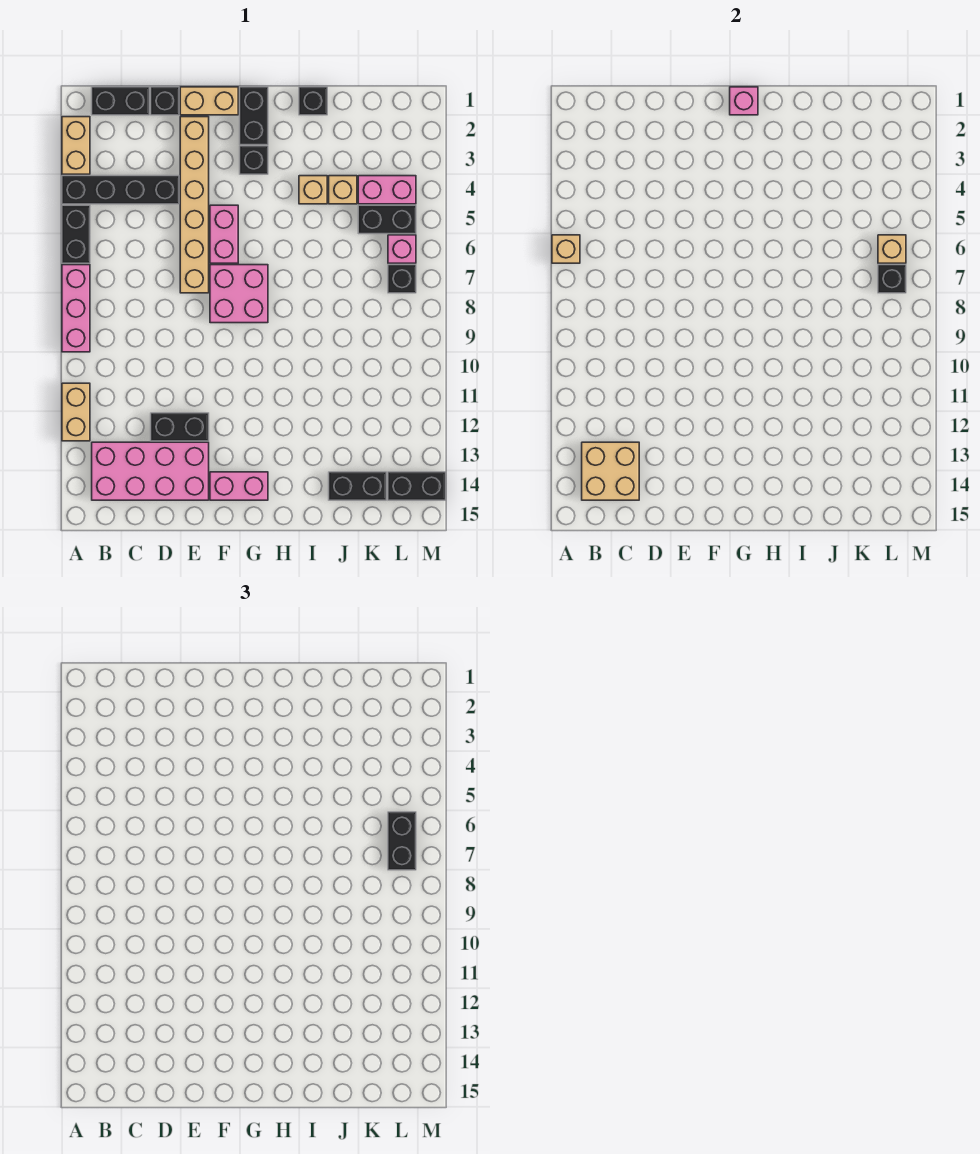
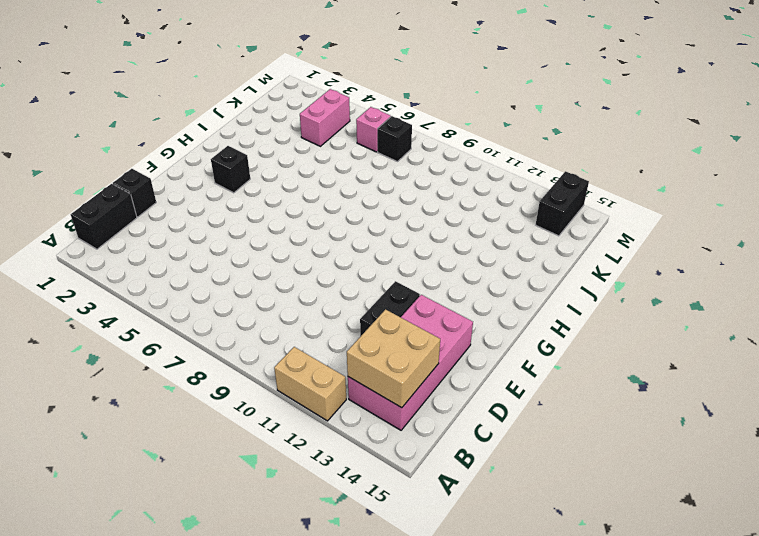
none -> tan brick A2:A3 level 1
none -> black brick A4:D4 level 1
none -> black brick A5:A6 level 1
none -> pink brick A7:A9 level 1

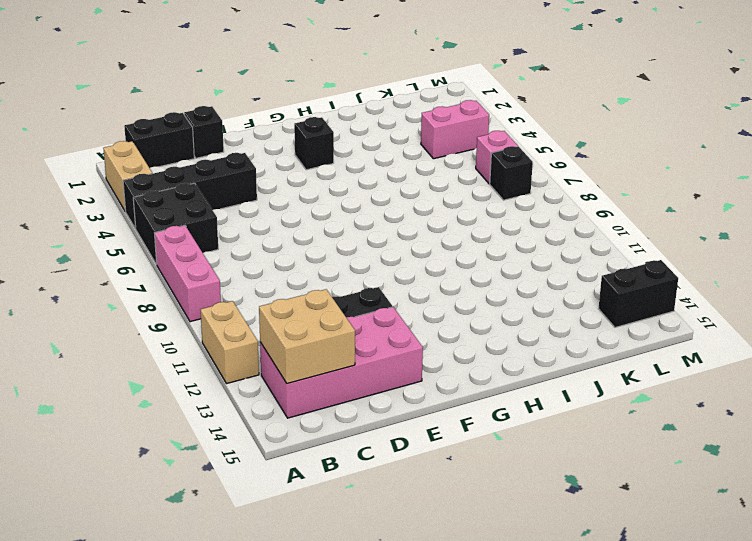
black brick A5:B6 level 1 -> black brick A5:A6 level 1
none -> tan brick E1:F1 level 1
none -> tan brick E2:E7 level 1
none -> pink brick F5:F6 level 1
none -> pink brick F7:G8 level 1

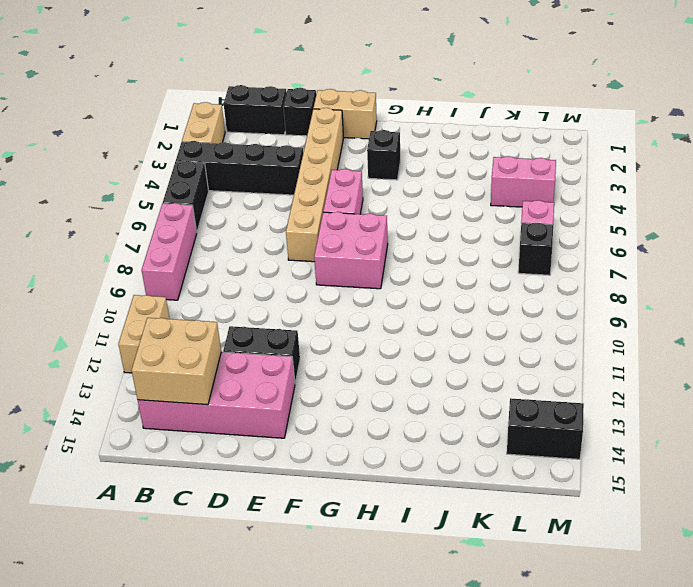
none -> pink brick F14:G14 level 1
none -> black brick G1:G2 level 1
none -> black brick I1 level 1
none -> tan brick I4 level 1

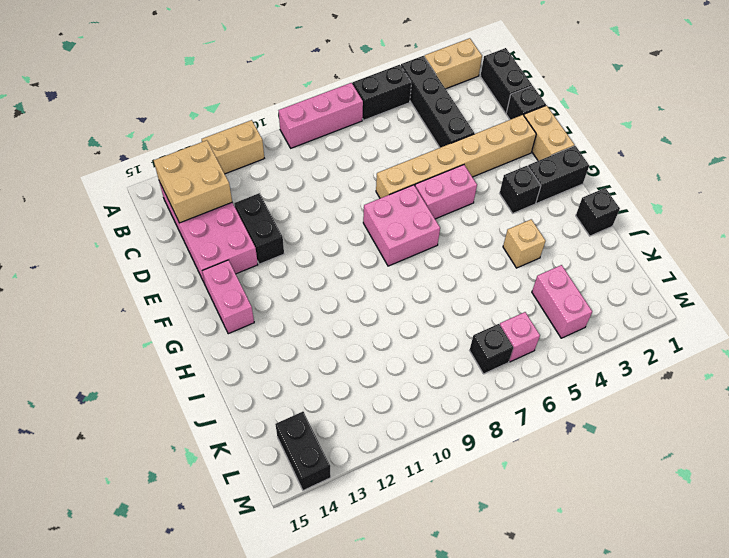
none -> tan brick J4 level 1
none -> black brick J14:K14 level 1
none -> black brick K5:L5 level 1
none -> tan brick A6 level 2

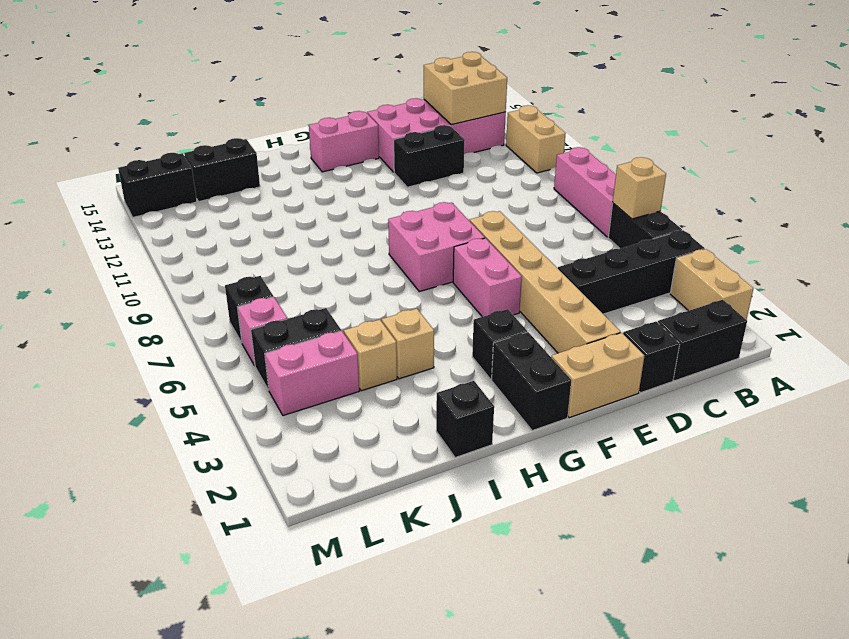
none -> pink brick G1 level 2
none -> tan brick L6 level 2
none -> black brick L7 level 2
none -> black brick L6:L7 level 3

